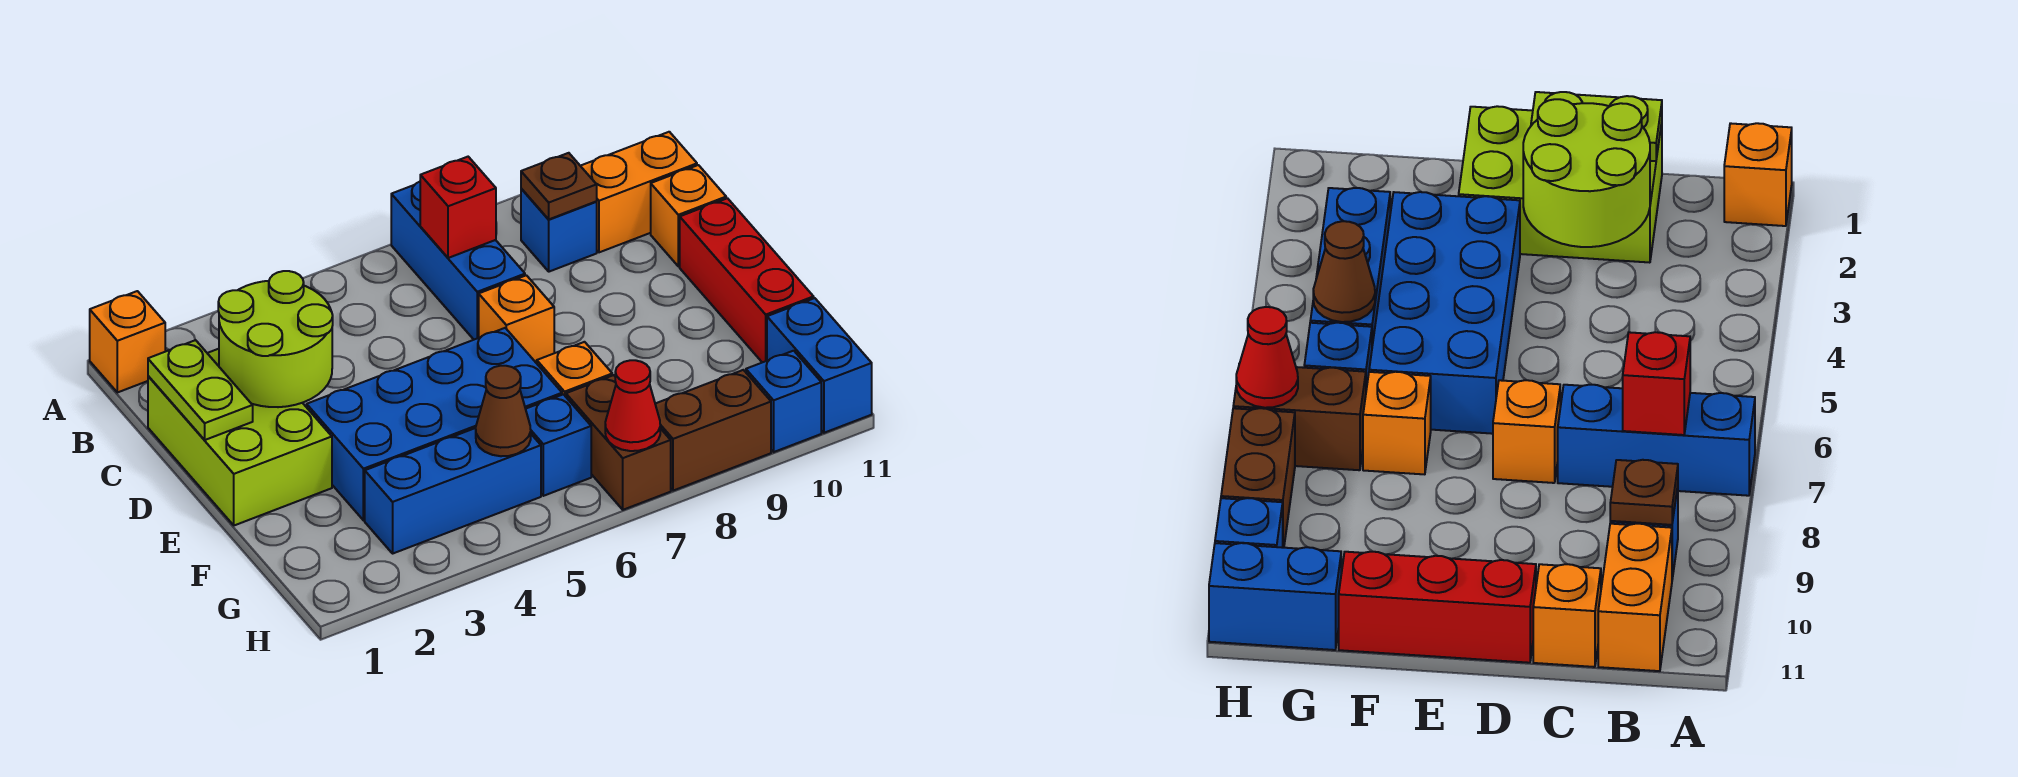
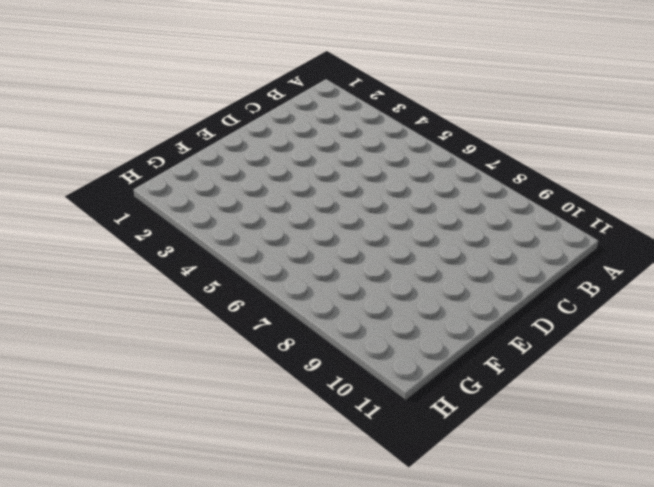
none -> orange brick A1 level 1
none -> blue brick A7:C7 level 1
none -> blue brick B9 level 1

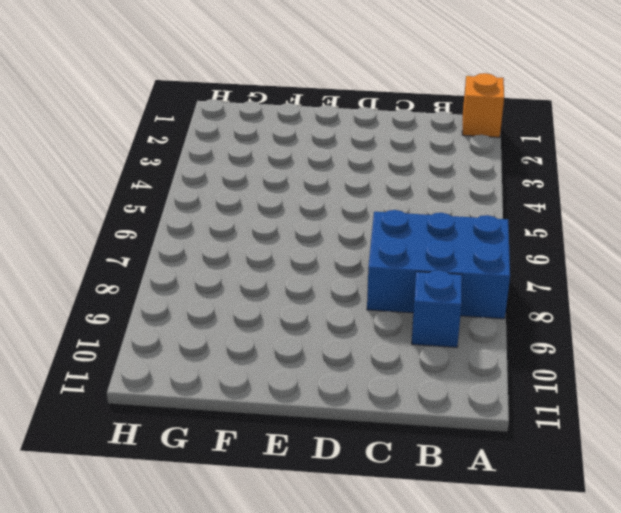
blue brick A7:C8 level 1 -> blue brick A7:C7 level 1
none -> orange brick B10:B11 level 1
none -> lime brick C1:E2 level 1
none -> orange brick C11 level 1

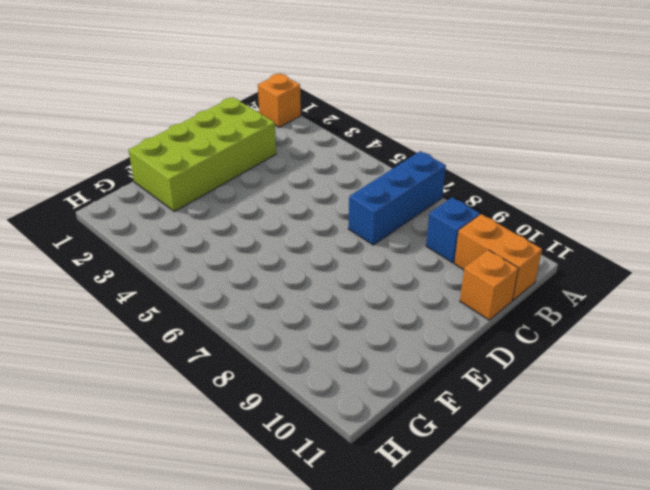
lime brick C1:F2 level 1 -> lime brick C1:E2 level 1
none -> orange brick D7 level 1
none -> red brick D11:F11 level 1
none -> blue brick E3:F6 level 1

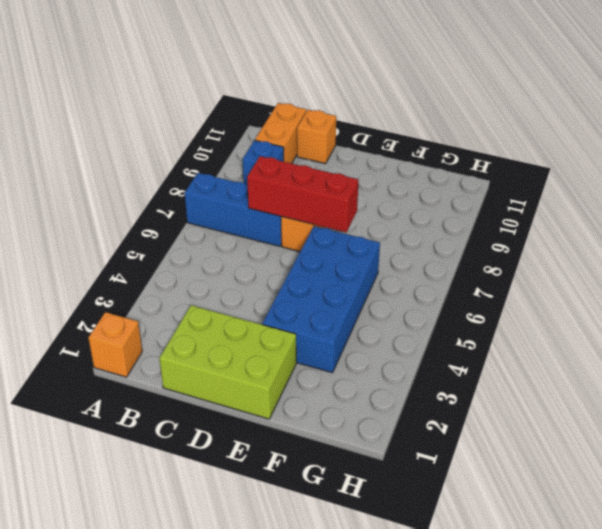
red brick C7:E7 level 2 -> red brick D11:F11 level 1
none -> orange brick F7 level 1
none -> blue brick G3:G5 level 1
none -> blue brick G6 level 1

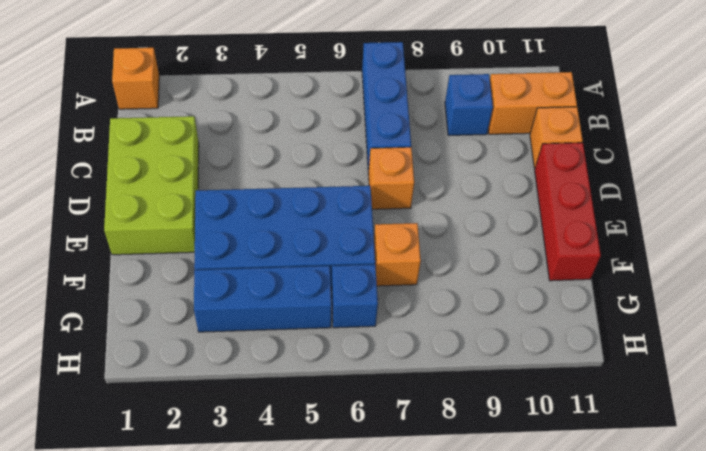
none -> brown brick G7:H7 level 1
none -> blue brick G11:H11 level 1
none -> brown brick H8:H9 level 1

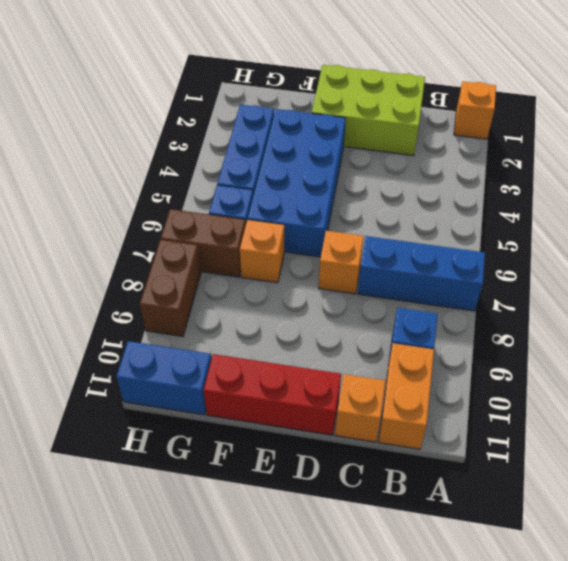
none -> blue brick H10 level 1
none -> red brick B7 level 2
none -> brown plate B9 level 2

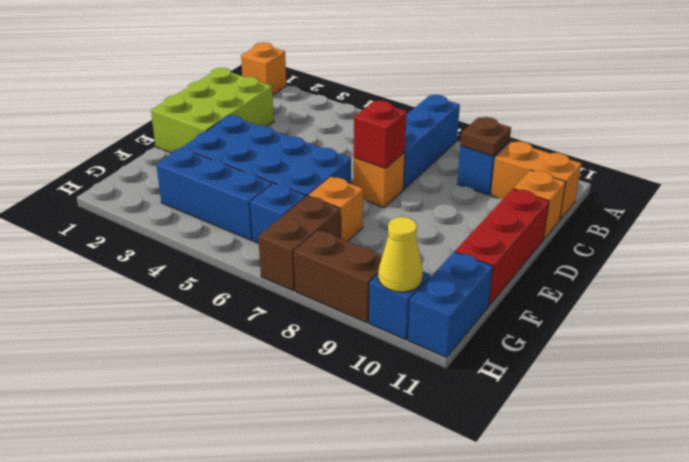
red brick D7 level 2 -> red brick B7 level 2
yellow cone H10 level 2 -> none
none -> lime plate C1:D1 level 2
none -> lime round brick C2:D3 level 2
none -> brown cone G5 level 2

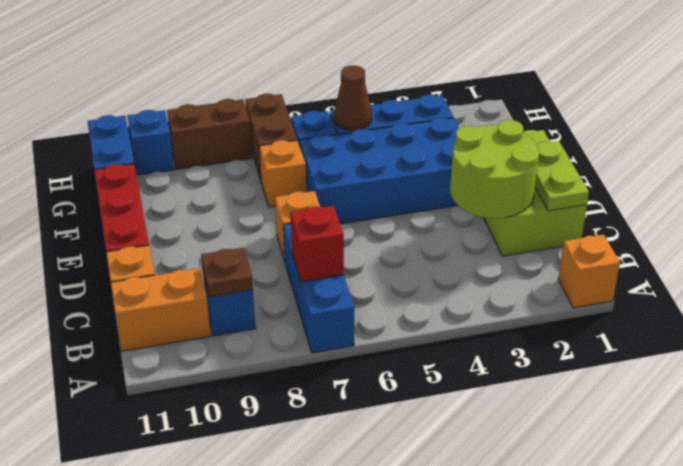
none -> red cone H7 level 2

